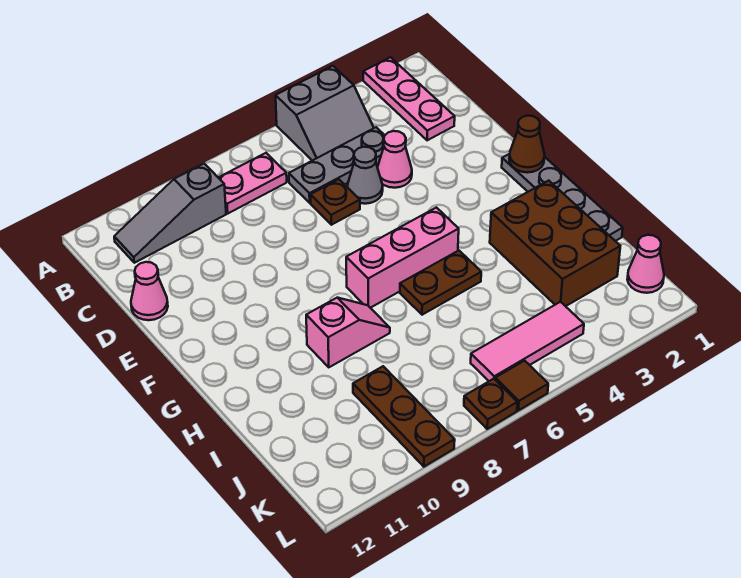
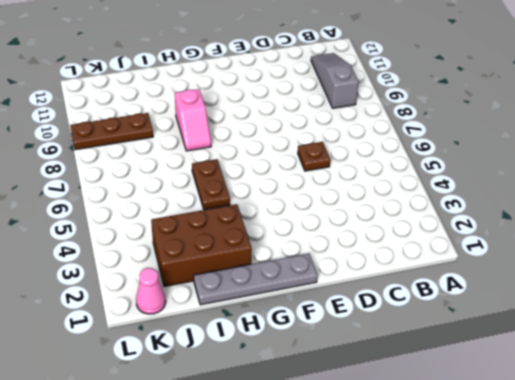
none -> pink plate A2:C2 level 1
none -> grey slope A4:B5 level 1 top A
none -> pink plate B7:B8 level 1

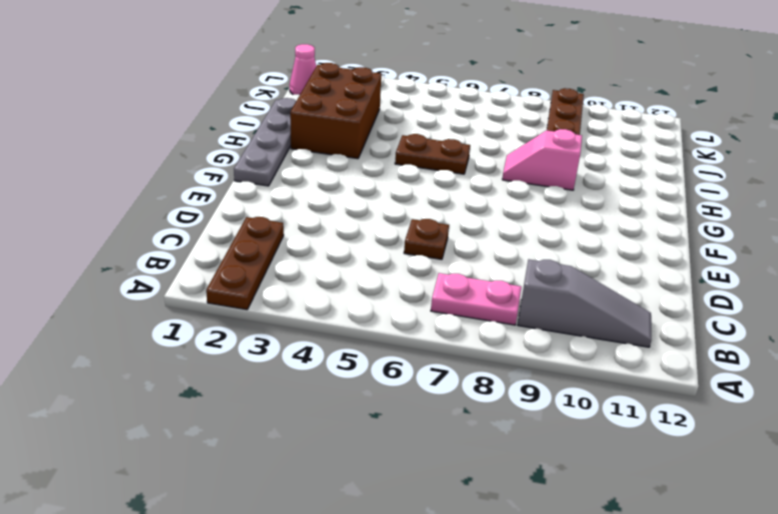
brown plate A2:C2 level 1 -> pink plate A2:C2 level 1
none -> grey slope A4:B5 level 1 top A
none -> grey plate C4:C6 level 1
none -> pink cone D4 level 1

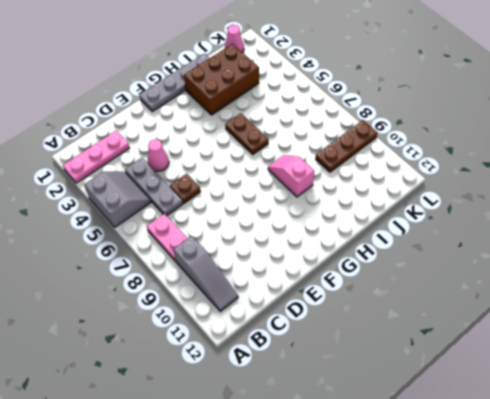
none -> grey cone D5 level 1
none -> pink cone D12 level 1
none -> pink brick G5:G7 level 1

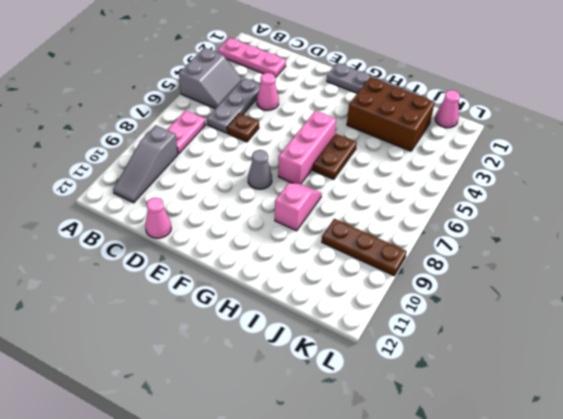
grey cone F8 level 1 -> grey cone D5 level 1
none -> pink tile K4:K6 level 1
none -> brown tile L6 level 1
none -> brown plate L7 level 1

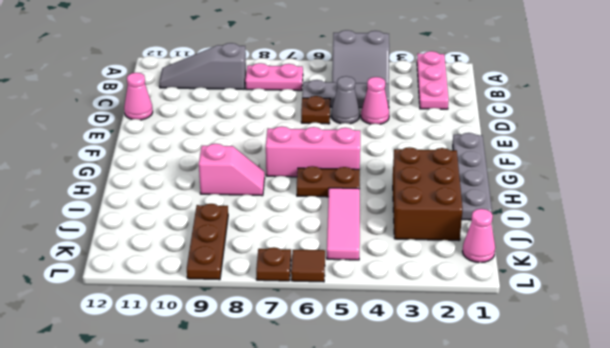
pink tile I5:K5 level 1 -> pink tile K4:K6 level 1
none -> brown cone F1 level 2

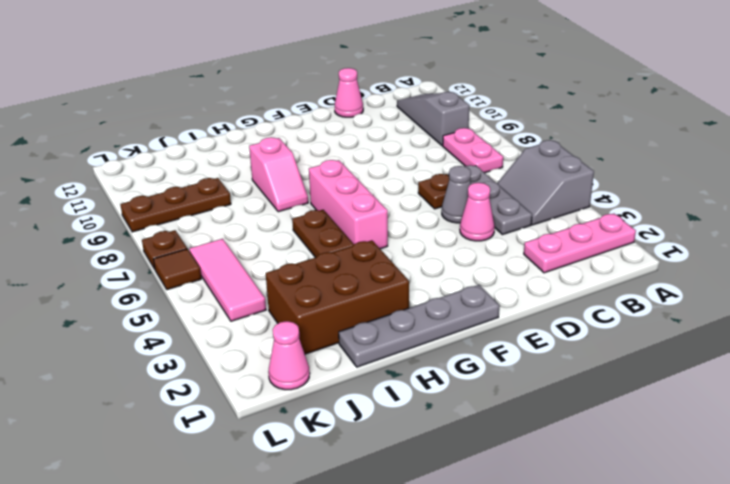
none -> brown cone F1 level 2

